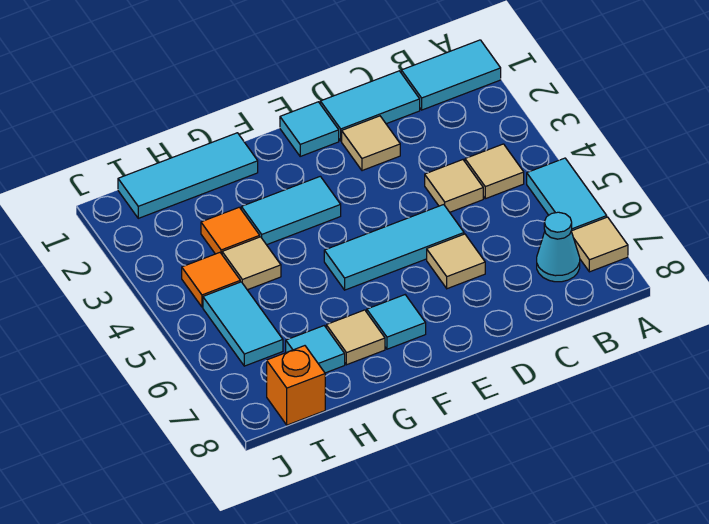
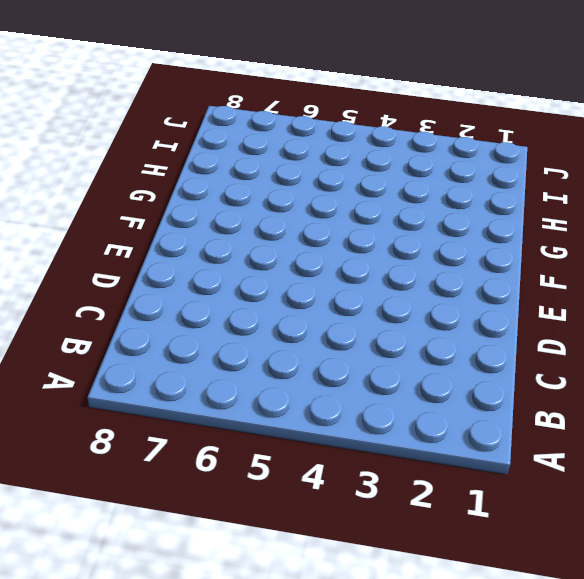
none -> cyan tile A1:B1 level 1
none -> cyan tile A5:A6 level 1
none -> tan tile A7 level 1

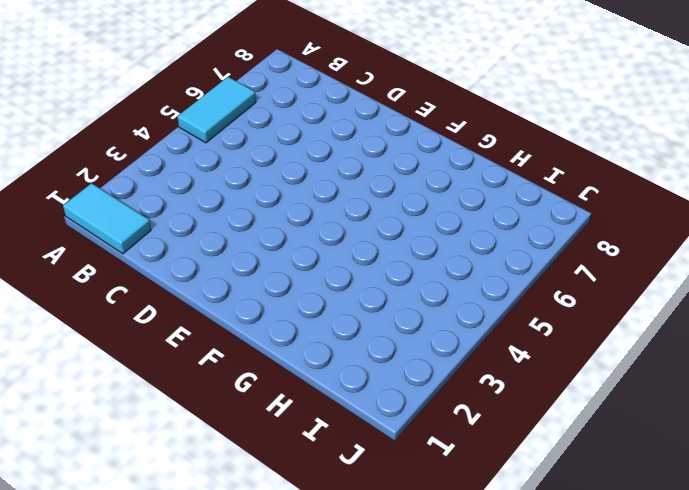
none -> tan tile A7 level 1
none -> tan tile B4 level 1
none -> cyan cone B7 level 1

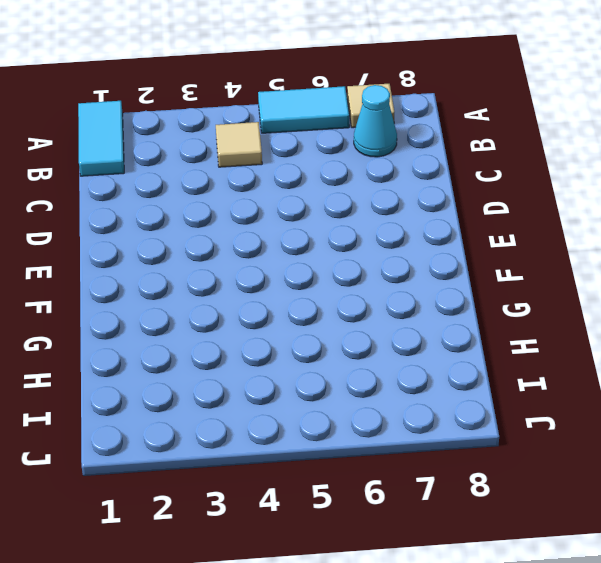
none -> cyan tile C1:D1 level 1
none -> tan tile C4 level 1
none -> tan tile D2 level 1

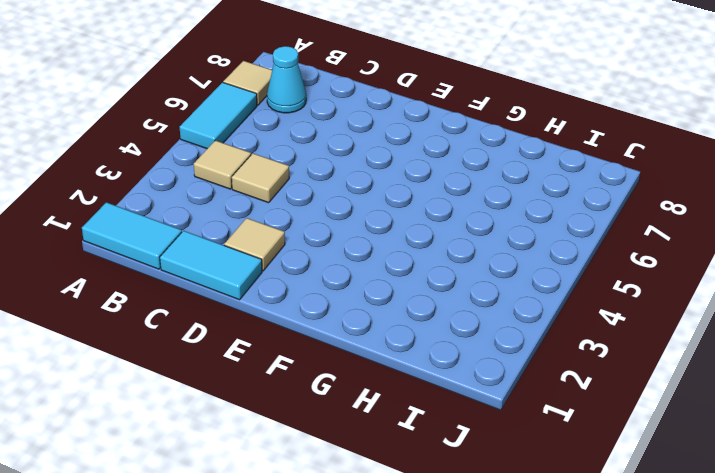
none -> cyan tile D5:F5 level 1
none -> tan tile D6 level 1
none -> cyan tile E1 level 1

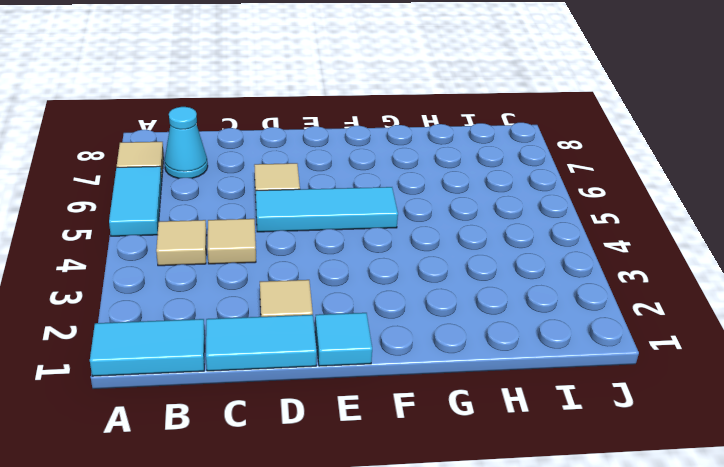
none -> cyan tile F3:G3 level 1
none -> cyan tile F7 level 1
none -> cyan tile G1:I1 level 1

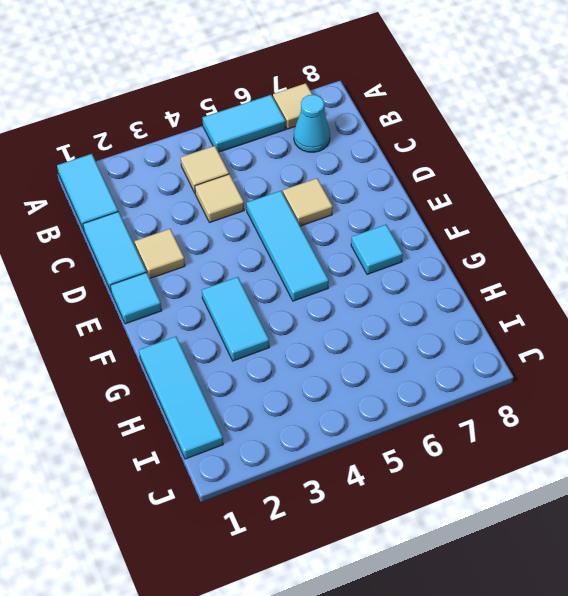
none -> tan tile G7 level 1
none -> orange tile H3 level 1
none -> tan tile H4 level 1

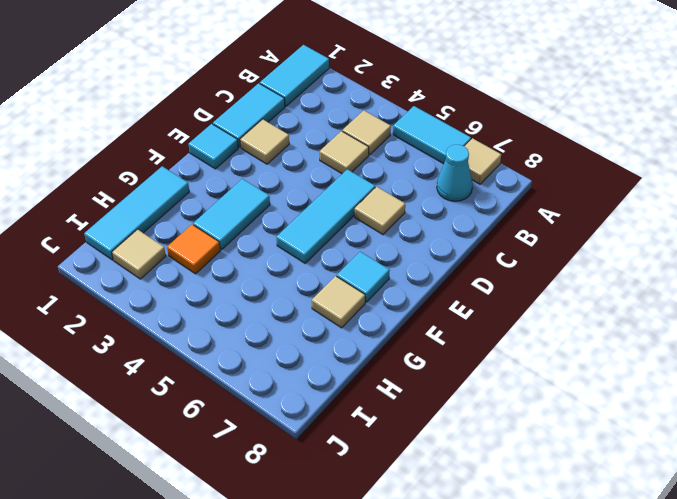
tan tile I2 level 1 -> tan tile H4 level 1
none -> cyan tile H7 level 1
none -> orange tile I4 level 1
none -> cyan tile I5:I6 level 1

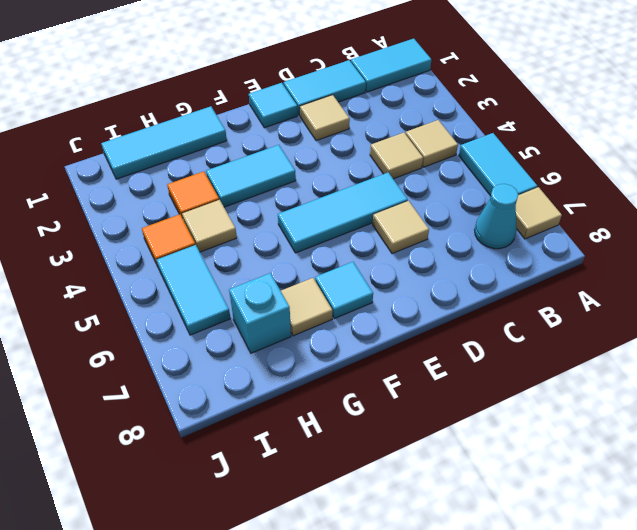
cyan brick H7 level 1 -> cyan tile H7 level 1
none -> orange brick I8 level 1

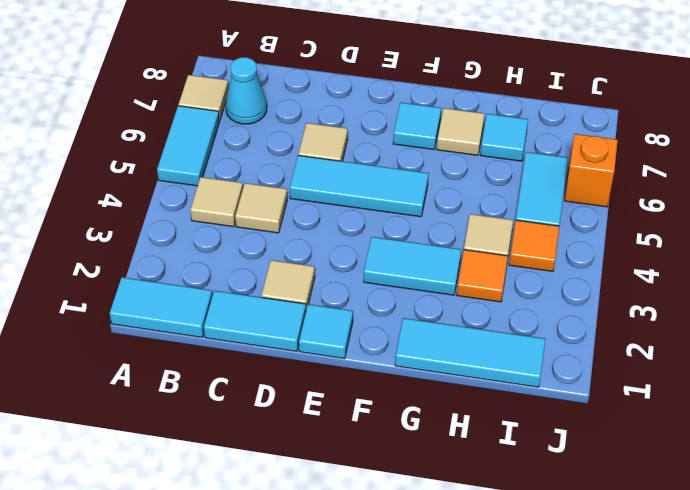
orange brick J6 level 1 -> orange brick I8 level 1

